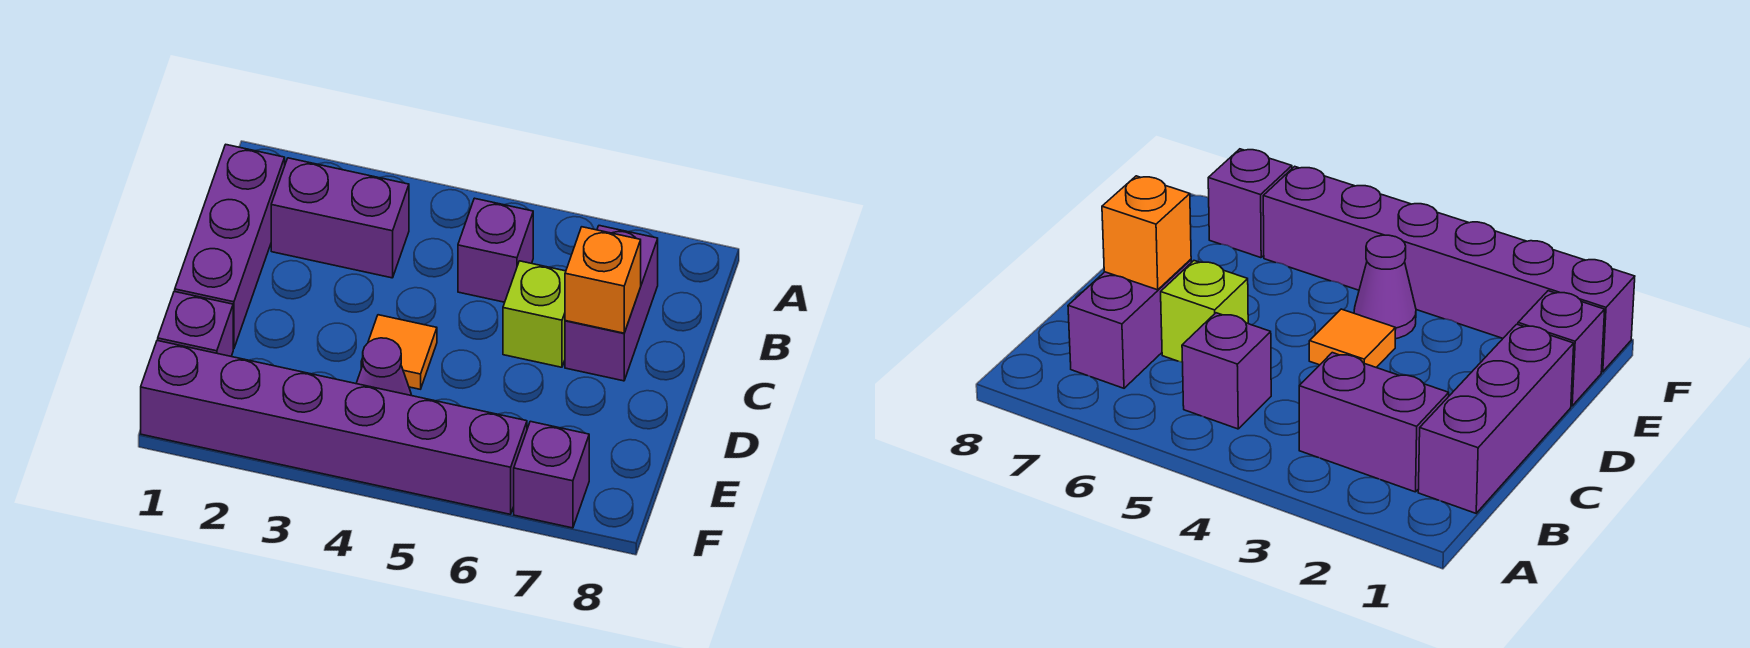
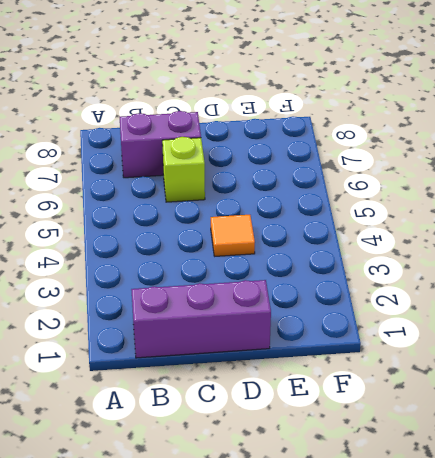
none -> purple brick B2:B3 level 1
none -> purple brick B5 level 1

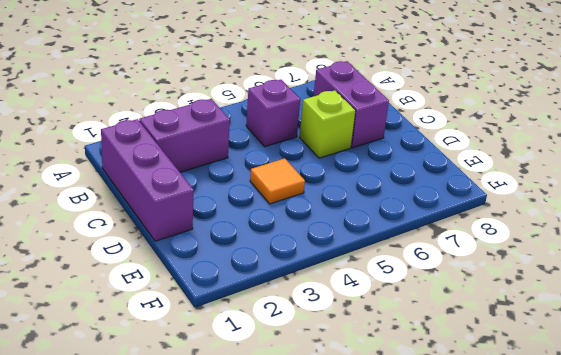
none -> purple brick E1 level 1
none -> purple cone E4 level 1

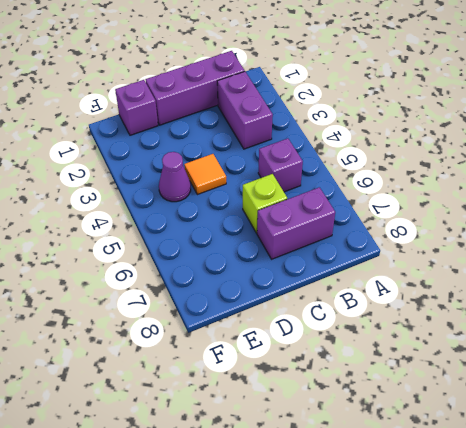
none -> purple brick F1:F6 level 1
none -> purple brick F7 level 1

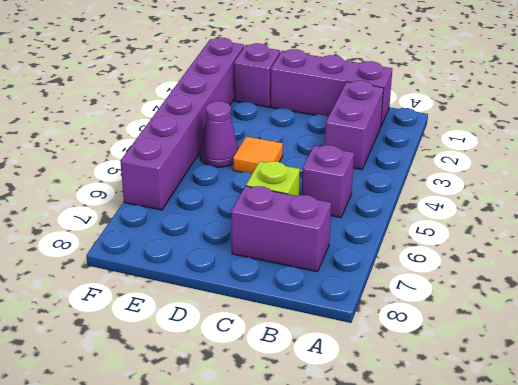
none -> purple brick F7 level 1
none -> orange brick C7 level 2

